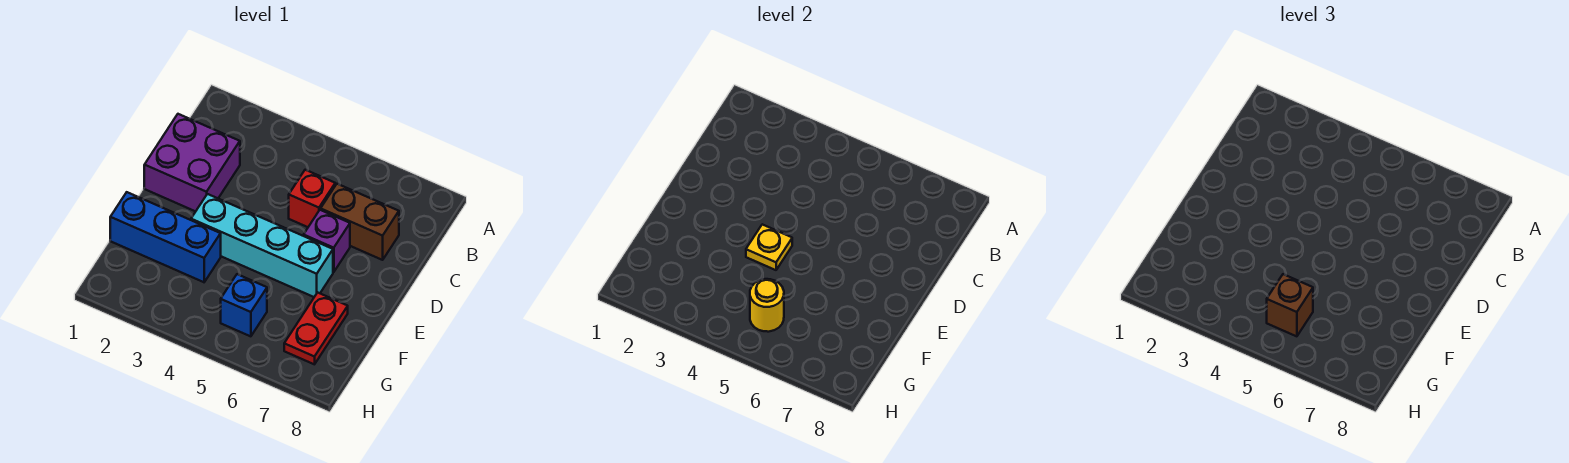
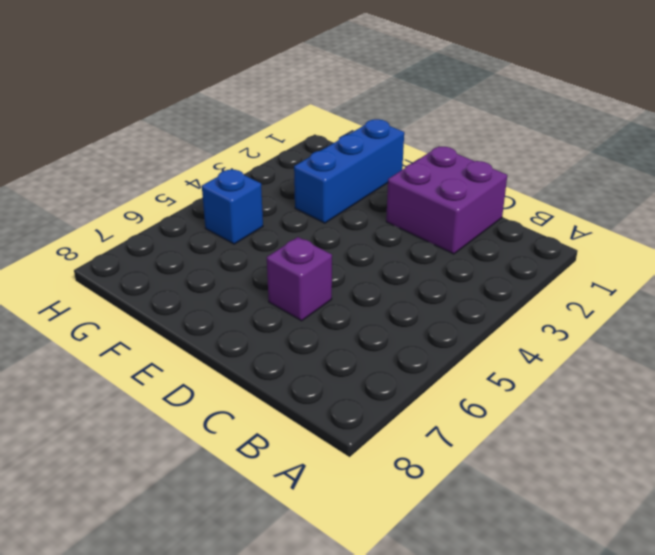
none -> red brick C5 level 1
none -> brown brick C6:C7 level 1

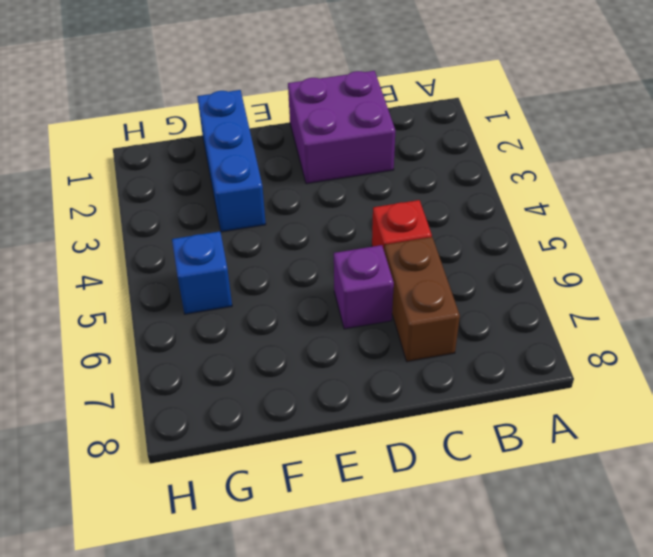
none -> cyan brick E3:E6 level 1
none -> red plate F7:G7 level 1

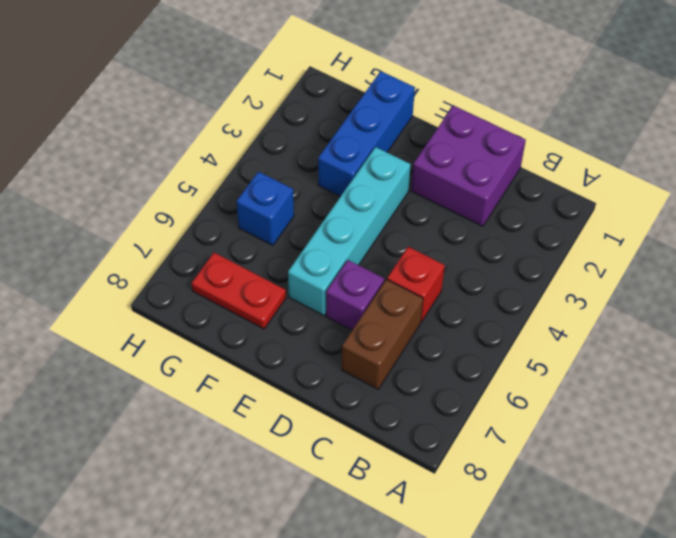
none -> yellow plate E4 level 2
none -> yellow round brick G5 level 2

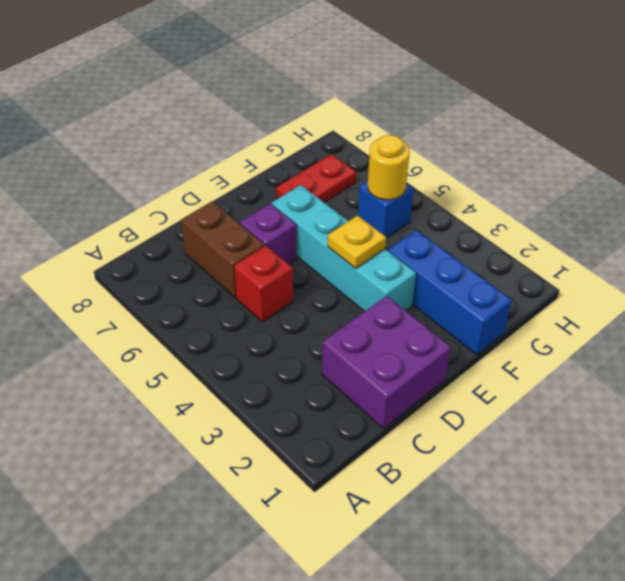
none -> brown brick G5 level 3

